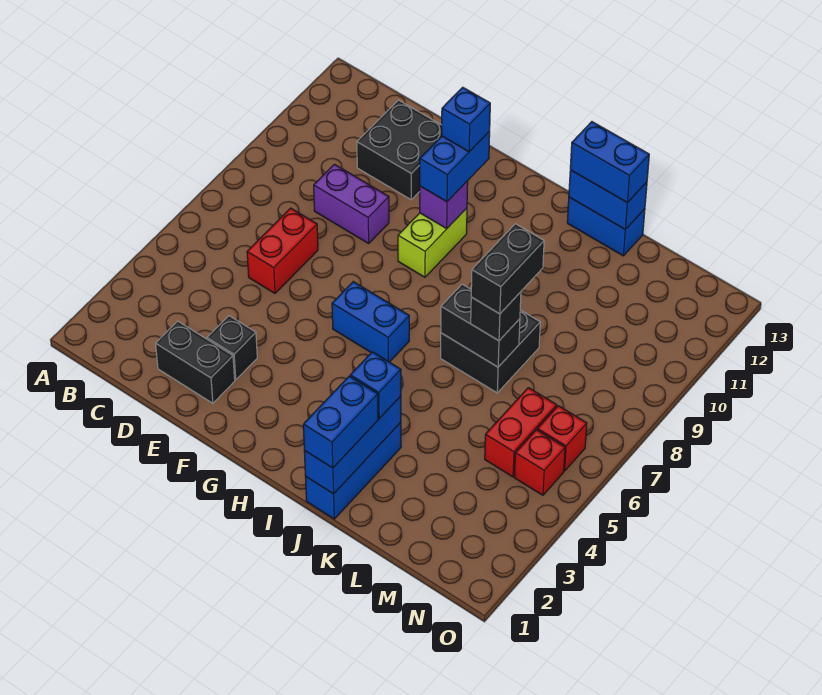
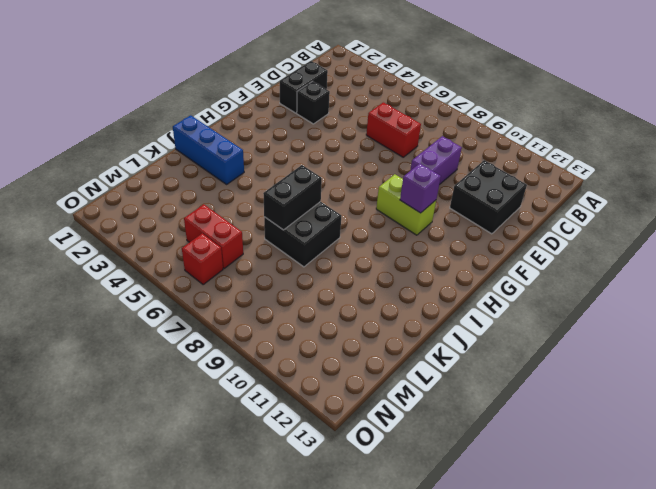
none -> blue brick G6:H6 level 1
none -> blue brick J13:K13 level 1
none -> red brick N5 level 1

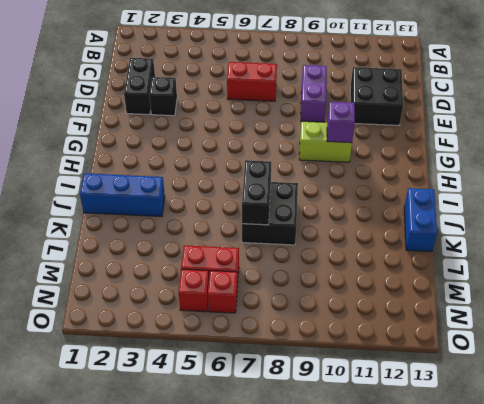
none -> blue brick G6:H6 level 1
none -> blue brick J1:J3 level 2
none -> blue brick J13:K13 level 2

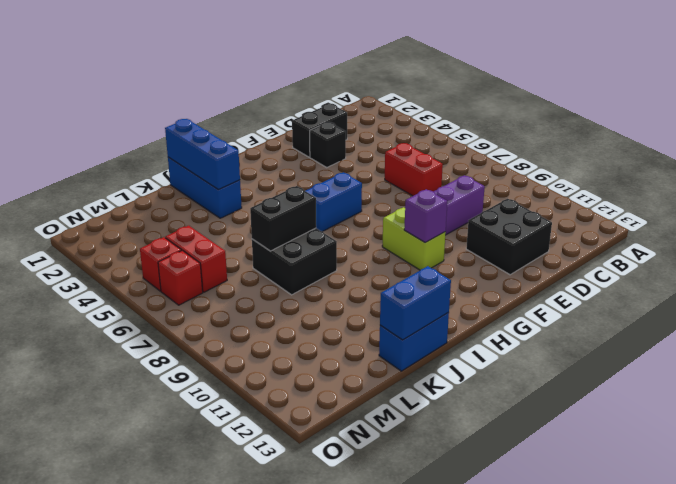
none -> blue brick G10:G11 level 3
none -> blue brick J1:J2 level 3
none -> blue brick J3 level 3

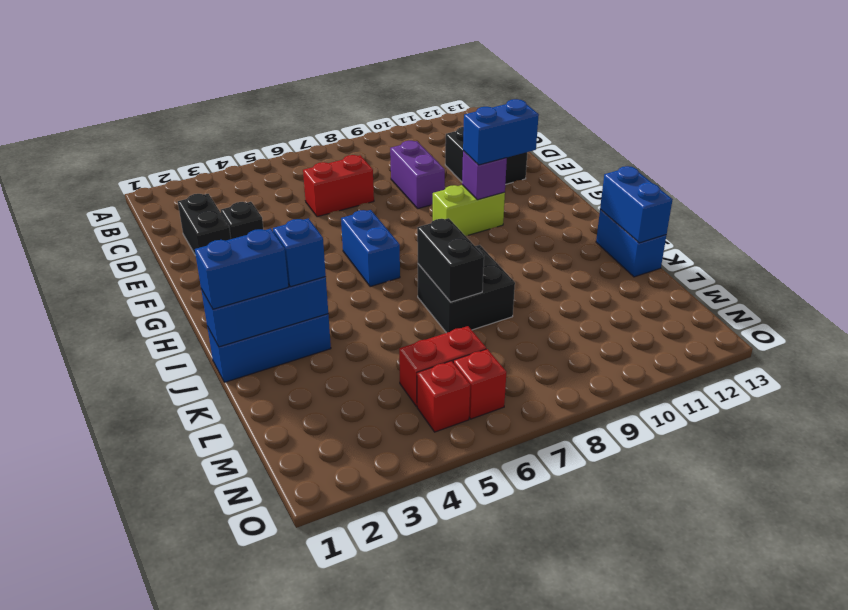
none -> blue brick J13:K13 level 3
none -> black brick K7 level 3
none -> blue brick G11 level 4

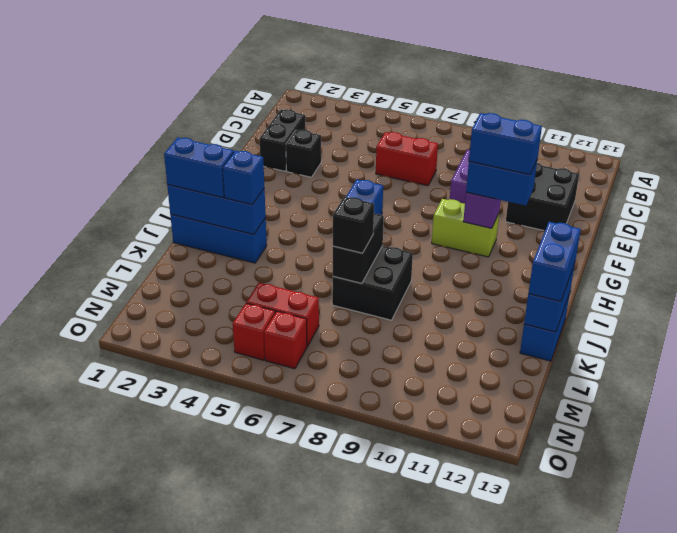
blue brick G10:G11 level 4 -> blue brick G11 level 4
none -> black brick K7:K8 level 4

